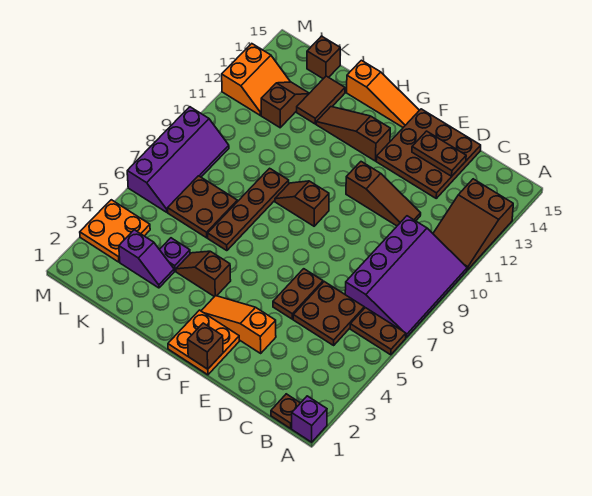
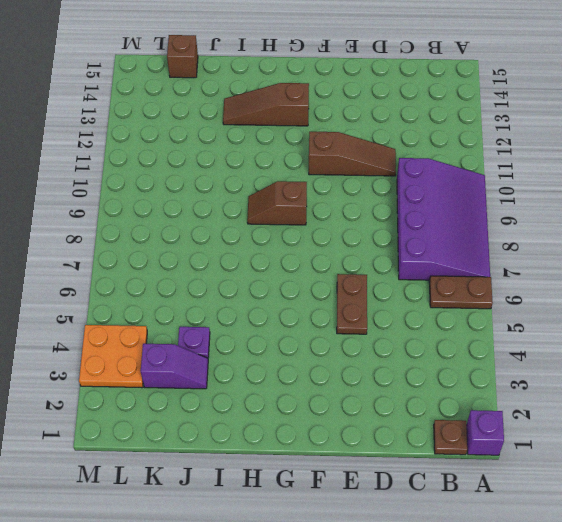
none -> brown slope A11:B13 level 1 top 13
none -> brown plate C5:D6 level 1
none -> brown plate D13:F15 level 1

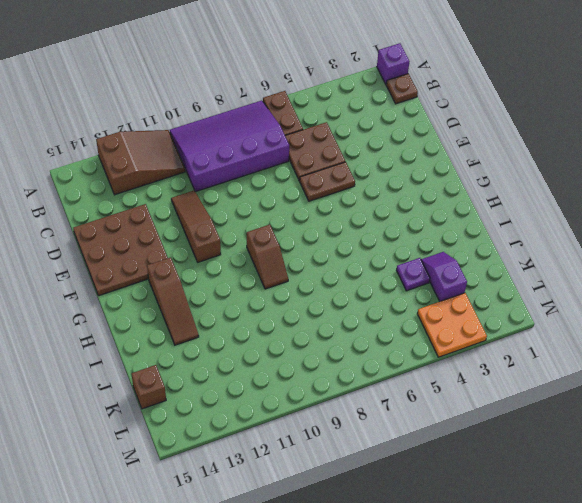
none -> orange slope E3:G3 level 1 top E
none -> orange plate F1:G2 level 1
none -> orange slope G15:I15 level 1 top I

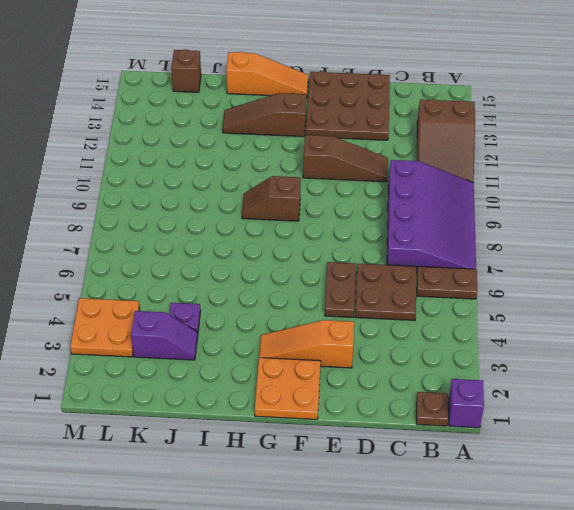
none -> brown slope H4:I4 level 1 top H
none -> brown plate I6:I9 level 1
none -> brown plate J6:K7 level 1

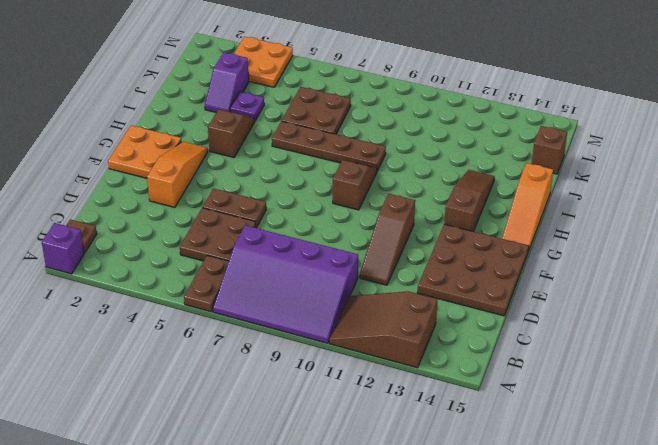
none -> brown tile J13:J14 level 1
none -> brown slope K12:K13 level 1 top 12
none -> purple slope L6:M9 level 1 top M

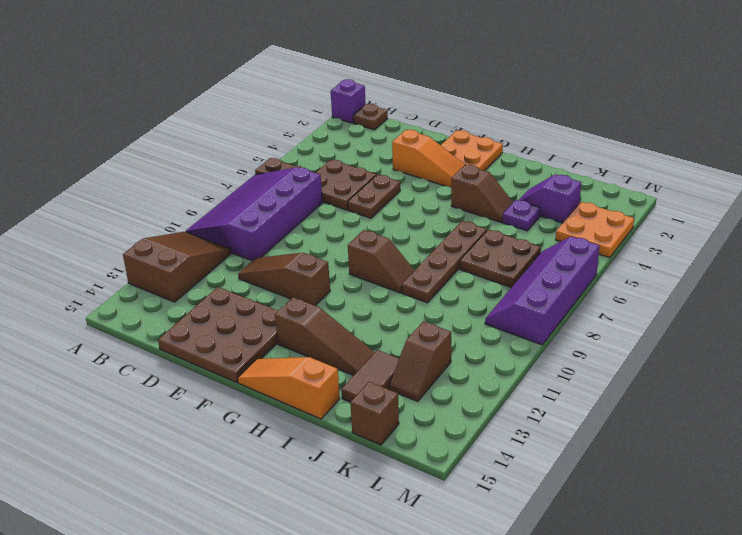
none -> orange slope L12:M13 level 1 top M
none -> brown plate D14:E14 level 2
none -> brown brick F1 level 2

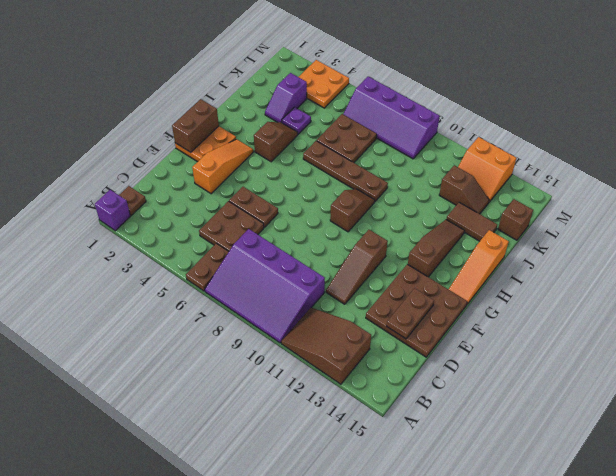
brown brick F1:G1 level 2 -> brown brick F1 level 2

